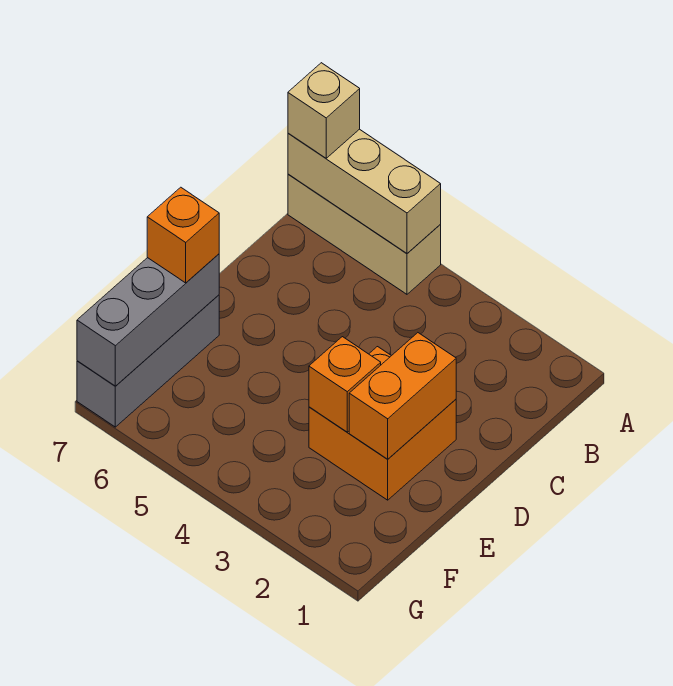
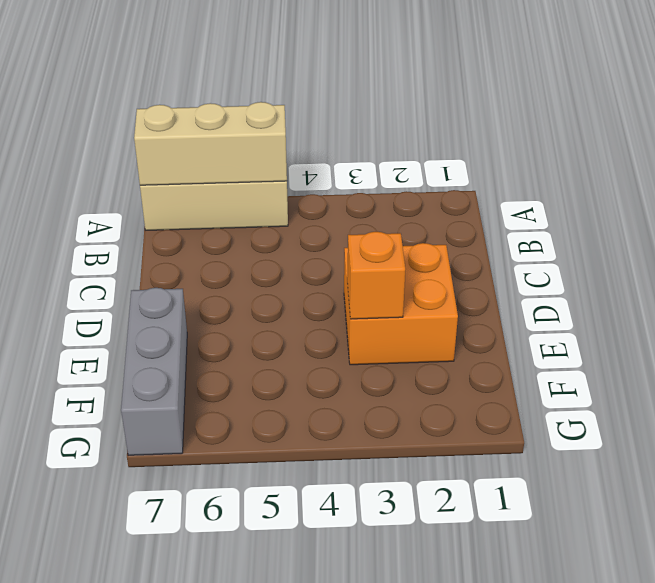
none -> orange brick D2:E2 level 2
none -> grey brick E7:G7 level 2

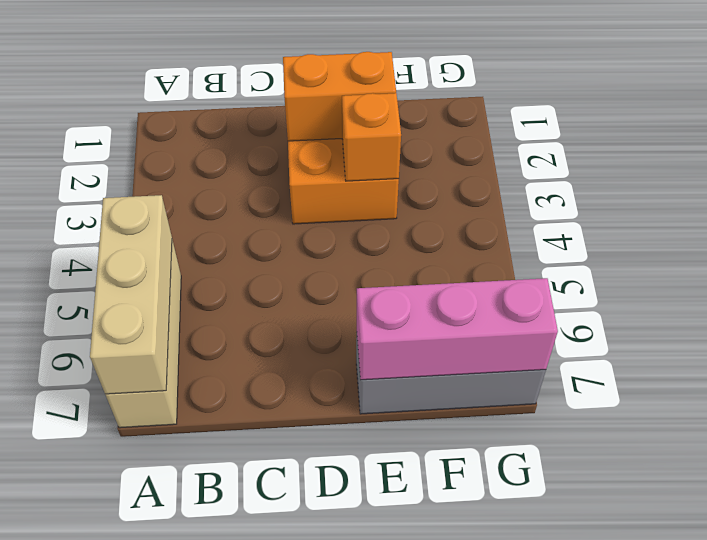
pink brick E7:G7 level 2 -> grey brick E7:G7 level 2
none -> tan brick A7 level 3
none -> orange brick E7 level 3

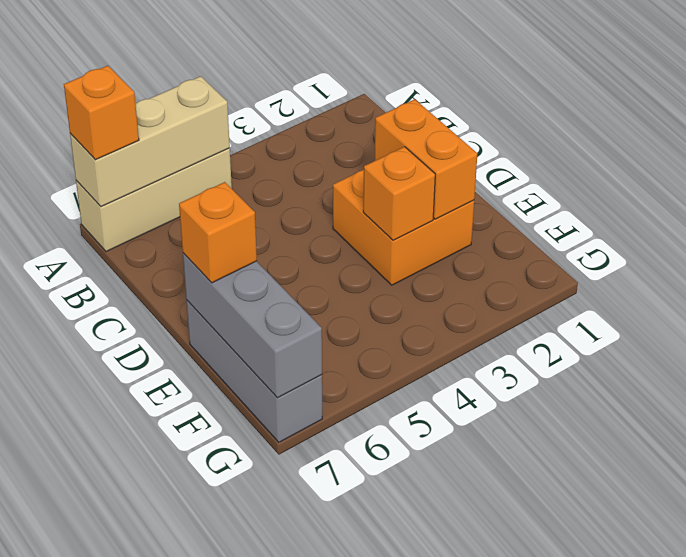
orange brick A7 level 3 -> tan brick A7 level 3

